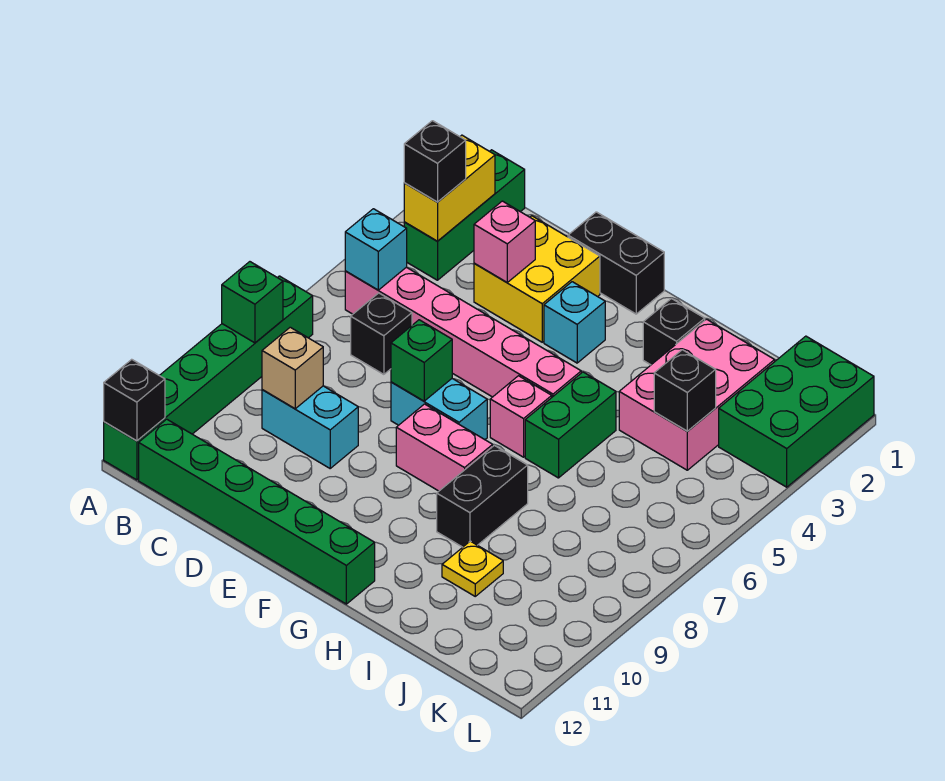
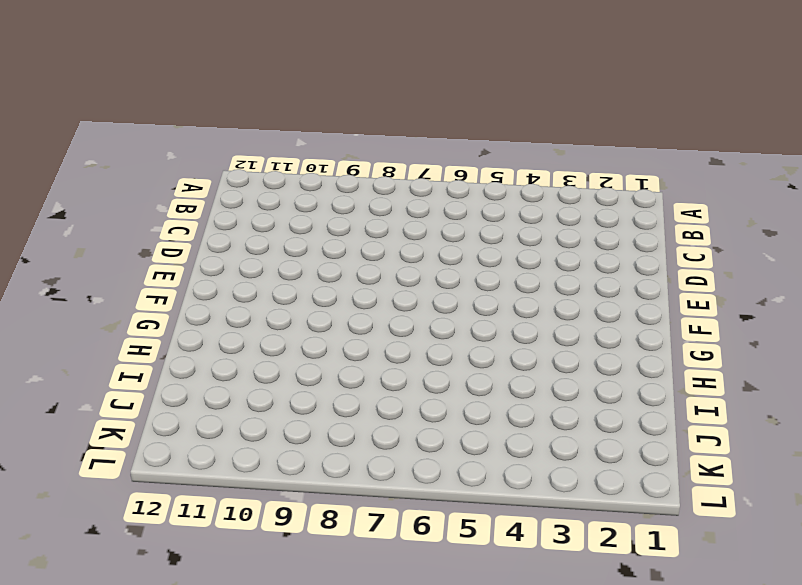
none -> green brick A7:A12 level 1
none -> green brick B1:B3 level 1
none -> pink brick B5:G5 level 1

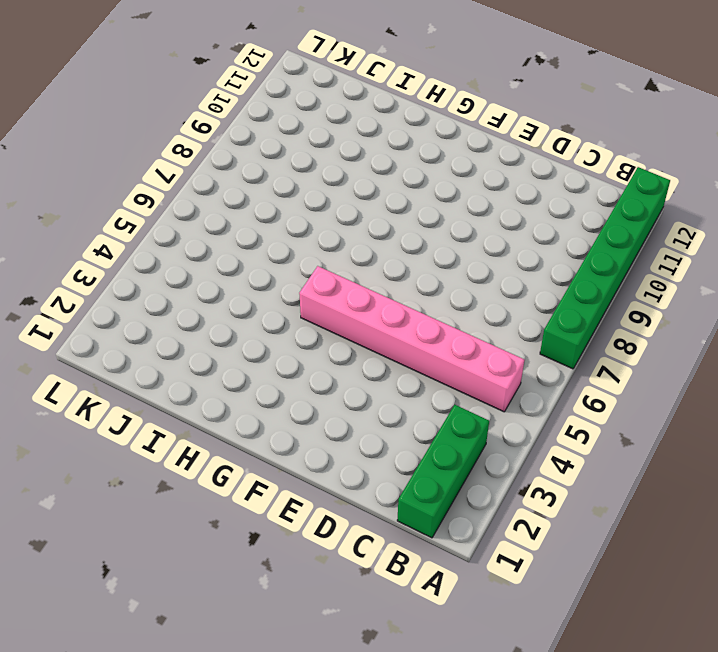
none -> green brick B12:G12 level 1
none -> black brick C6 level 1
none -> cyan brick C9:D9 level 1

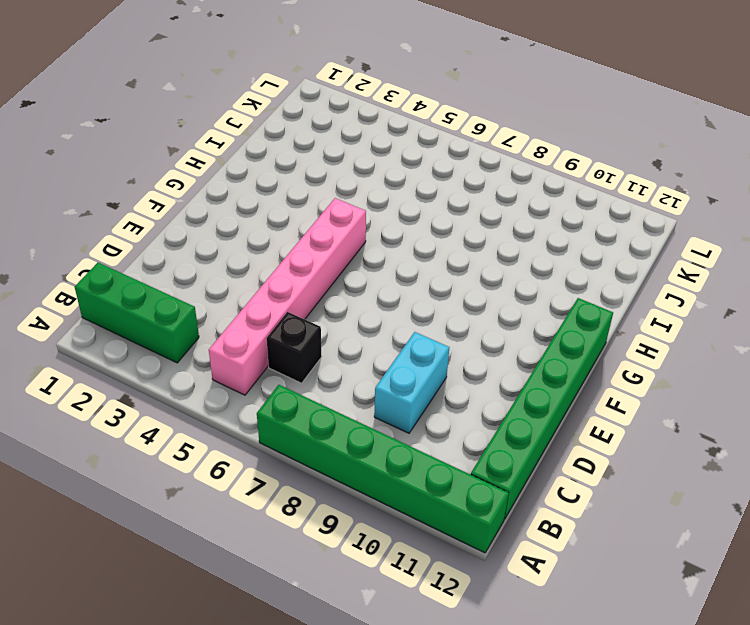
none -> yellow brick D2:E3 level 1
none -> black brick E1:F1 level 1
none -> cyan brick E7:F7 level 1

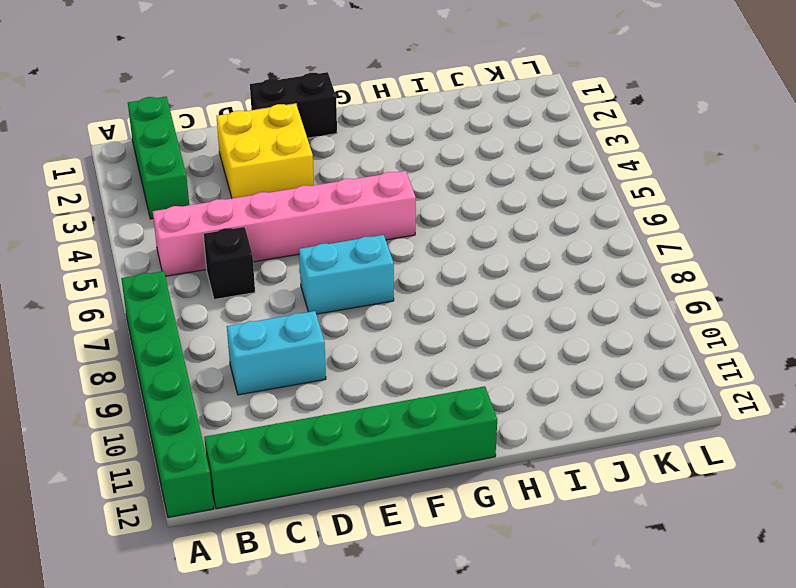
none -> cyan brick F3 level 1
none -> pink brick F8:G8 level 1
none -> pink brick G6 level 1

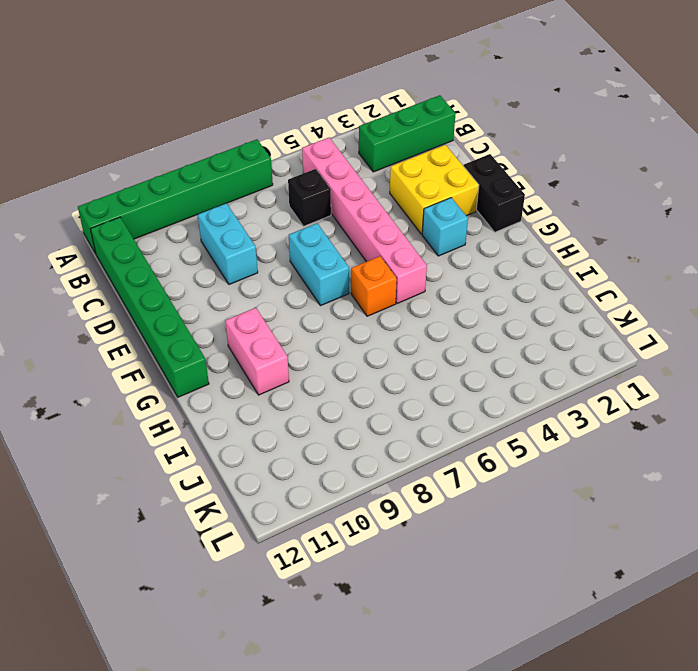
orange brick G6 level 1 -> pink brick G6 level 1
pink brick G10:H10 level 1 -> pink brick F8:G8 level 1
none -> black brick H2 level 1
none -> green brick H5:H6 level 1
none -> black brick H8:H9 level 1

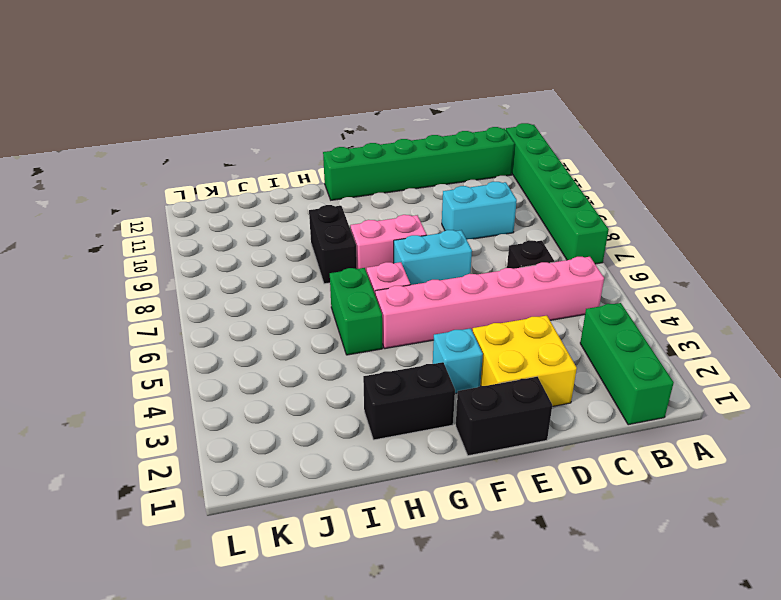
black brick G2:H2 level 1 -> black brick H2 level 1
none -> pink brick I2:J4 level 1
none -> yellow plate I10 level 1
none -> green brick K1:L3 level 1

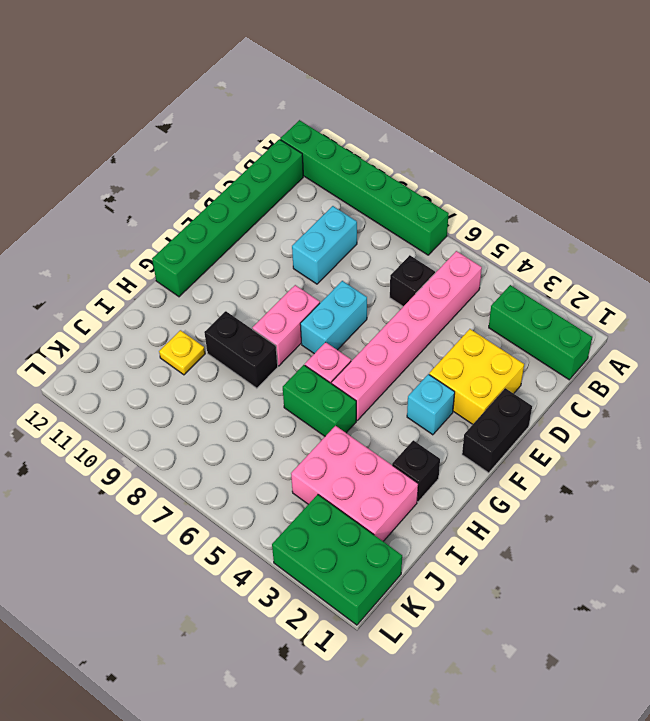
none -> green brick A8 level 2
none -> black brick A12 level 2
none -> yellow brick B2:B3 level 2

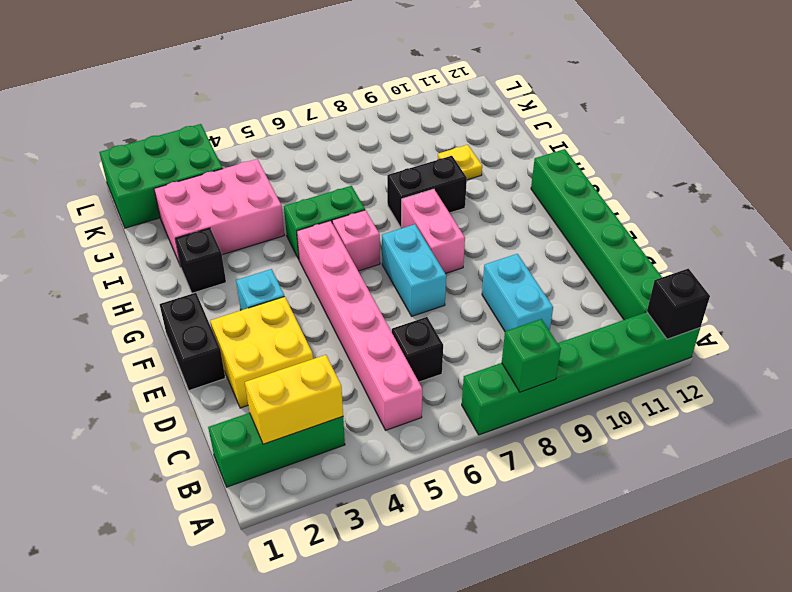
none -> cyan brick B5 level 2
none -> tan brick C9 level 2
none -> pink brick D3 level 2

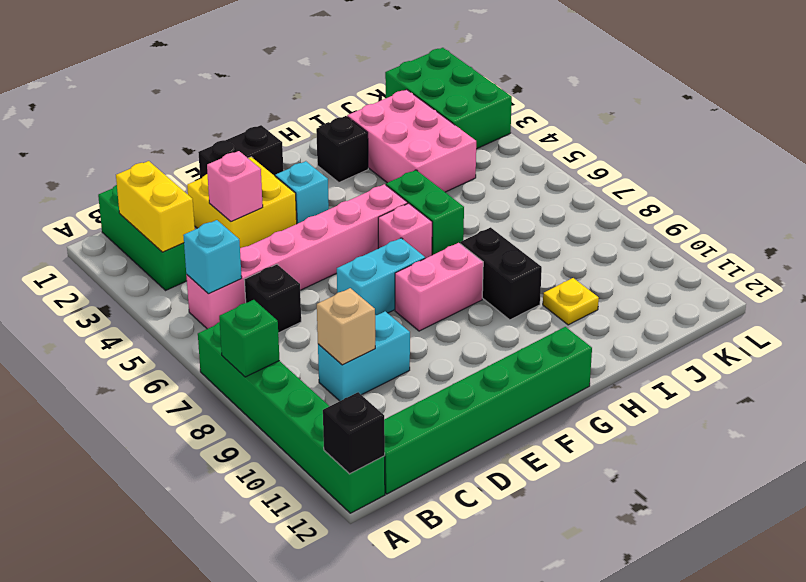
none -> green brick E7 level 2
none -> black brick J4 level 2
none -> black brick B3 level 3

